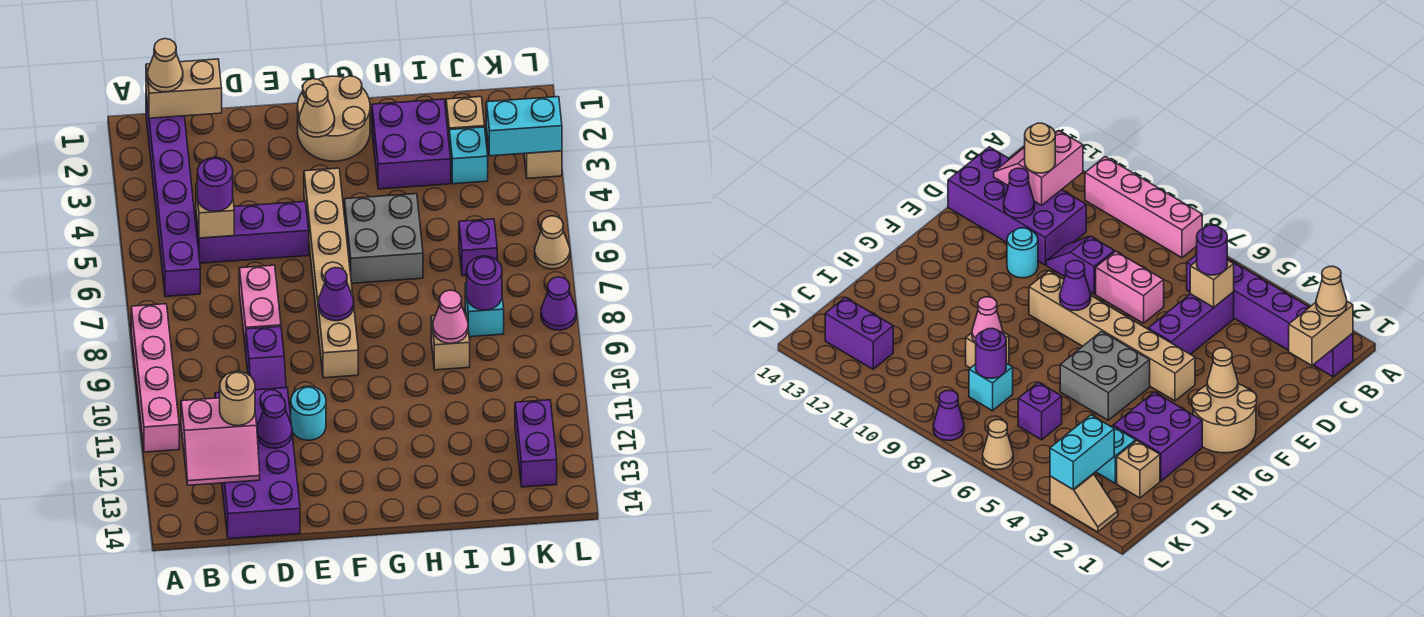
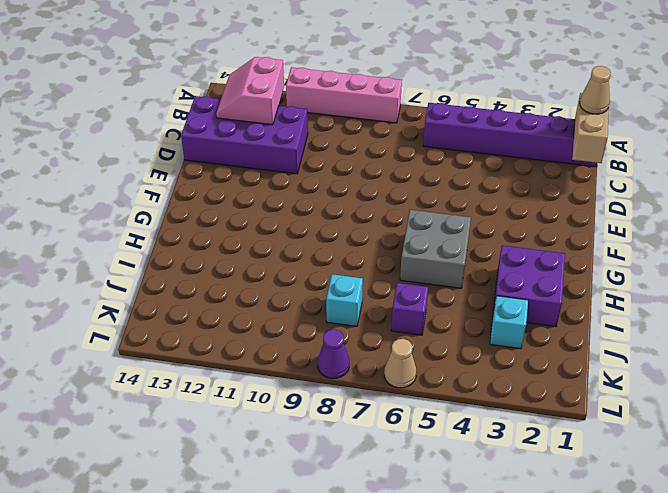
none -> purple brick C5:E5 level 1
none -> pink brick D7:D8 level 1
none -> purple slope D9:D10 level 1 top 9
none -> cyan round brick E11 level 1

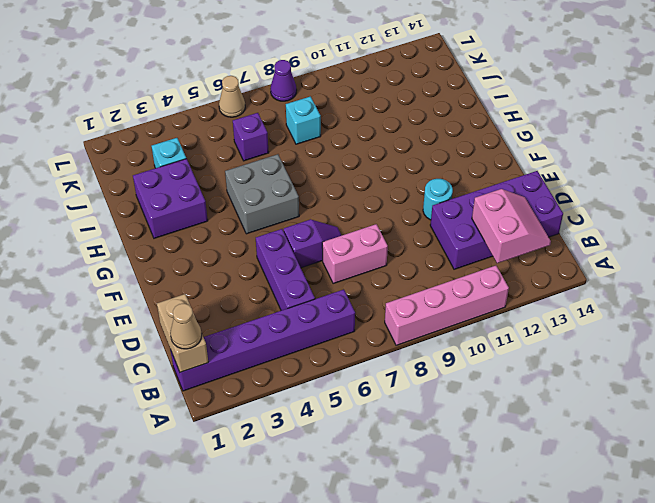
purple slope E6:E7 level 1 top 6 -> purple slope D9:D10 level 1 top 9
none -> tan round brick F1:G2 level 1
none -> tan brick F4:F9 level 1
none -> tan brick I9 level 1
none -> tan brick J2 level 1

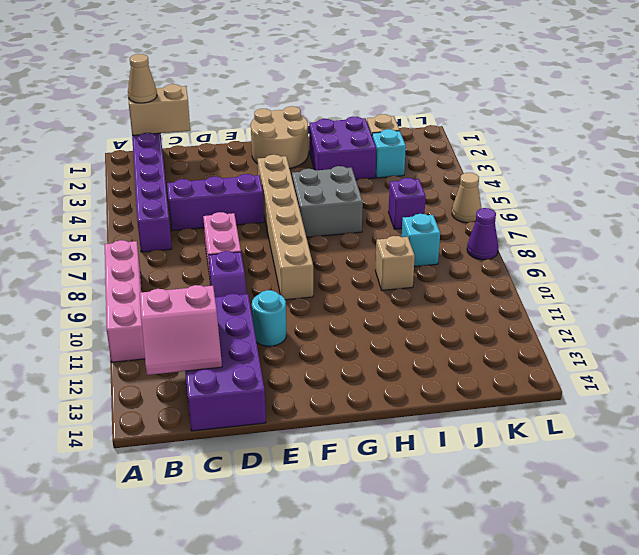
none -> purple brick K12:K13 level 1
none -> tan slope L2:L3 level 1 top 3
none -> tan brick C5 level 2
none -> purple cone D12 level 2

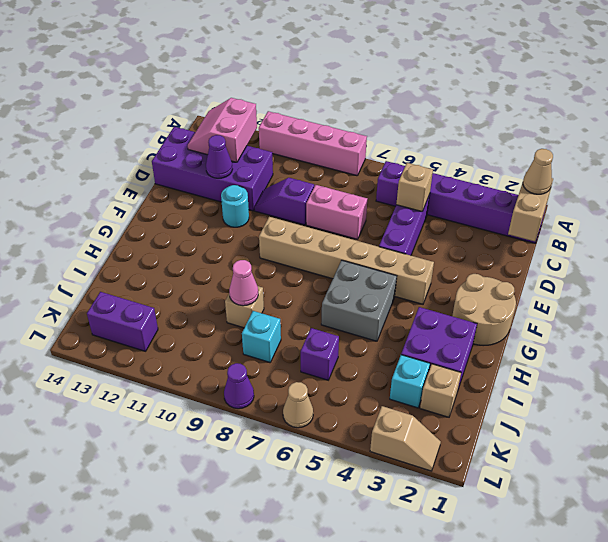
none -> tan cone F2 level 2
none -> purple cone F8 level 2
none -> purple round brick J8 level 2
none -> cyan brick K3:L3 level 2

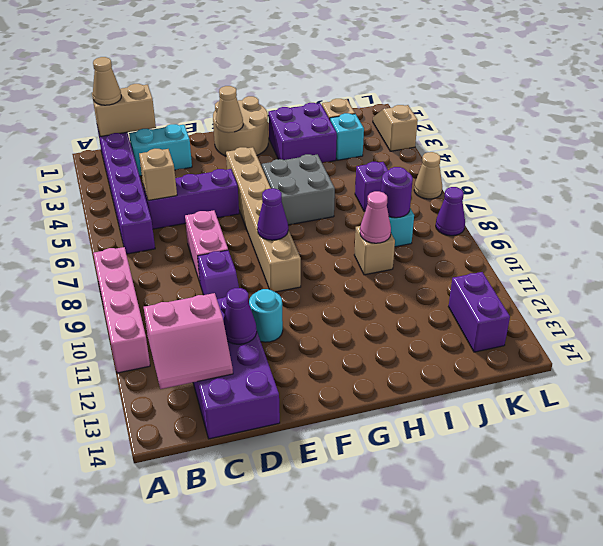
cyan brick C2:D2 level 1 -> cyan brick K3:L3 level 2
none -> purple round brick C5 level 3
none -> tan round brick C12 level 3

